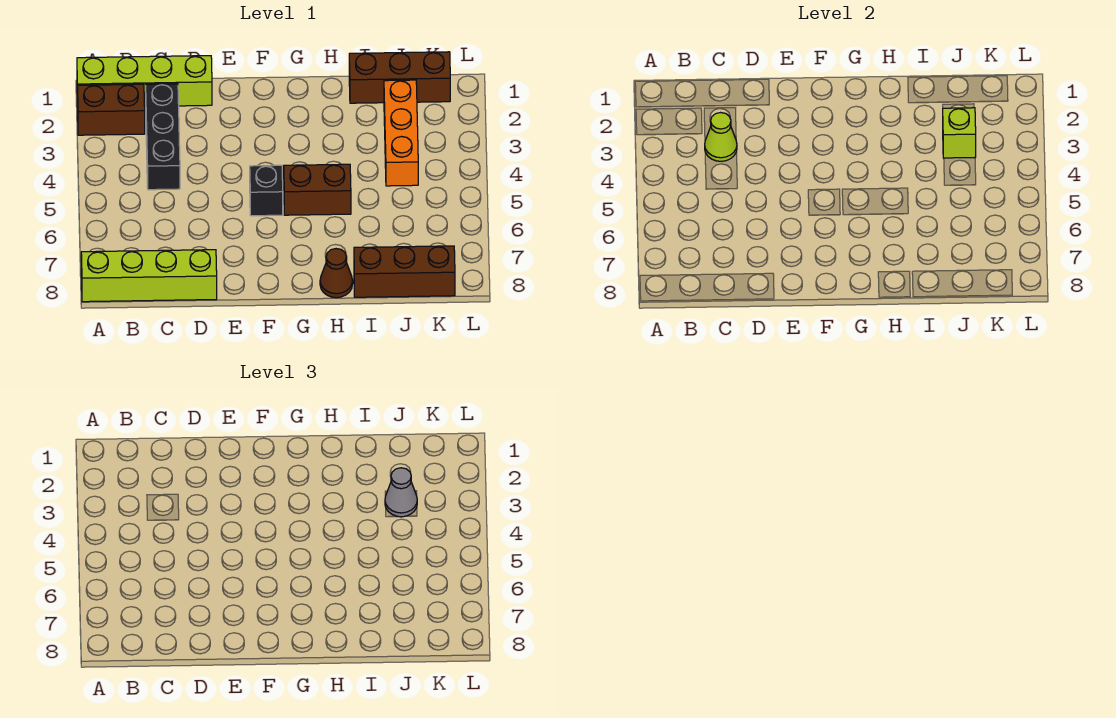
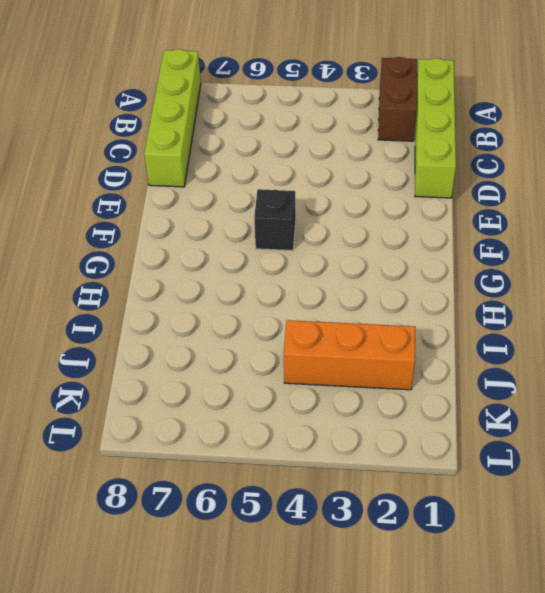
none -> black brick C2:C4 level 1
none -> brown brick G5:H5 level 1
none -> brown cone H8 level 1

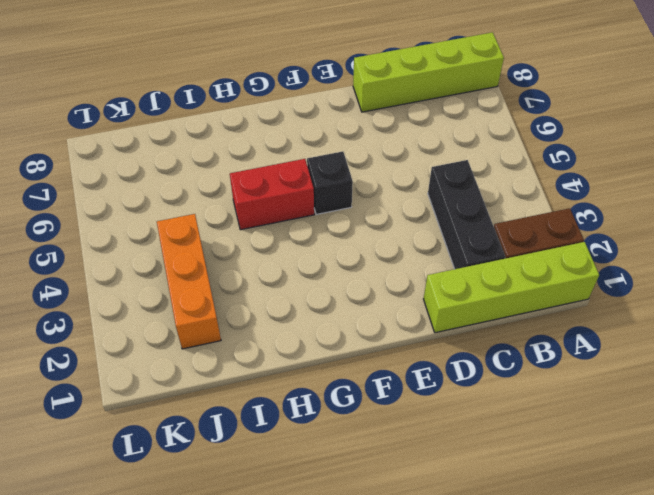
red brick G5:H5 level 1 -> brown brick G5:H5 level 1
none -> brown cone H8 level 1
none -> brown brick I1:K1 level 1
none -> brown brick I8:K8 level 1

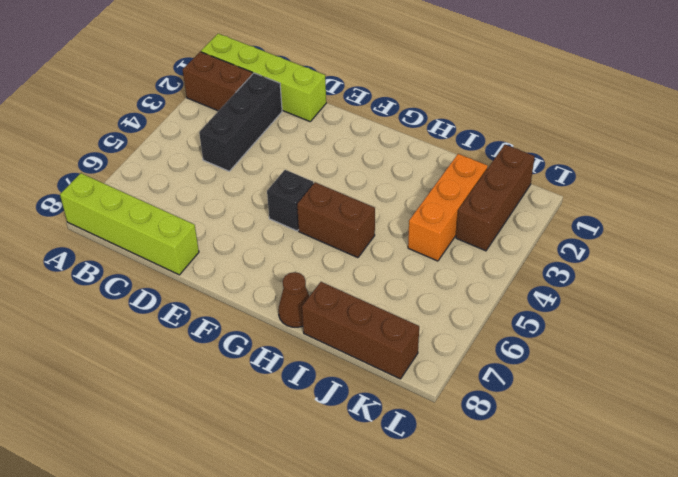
brown brick K1:K3 level 1 -> brown brick I1:K1 level 1
none -> lime cone C3 level 2
none -> lime brick J3 level 2
none -> grey cone J3 level 3

